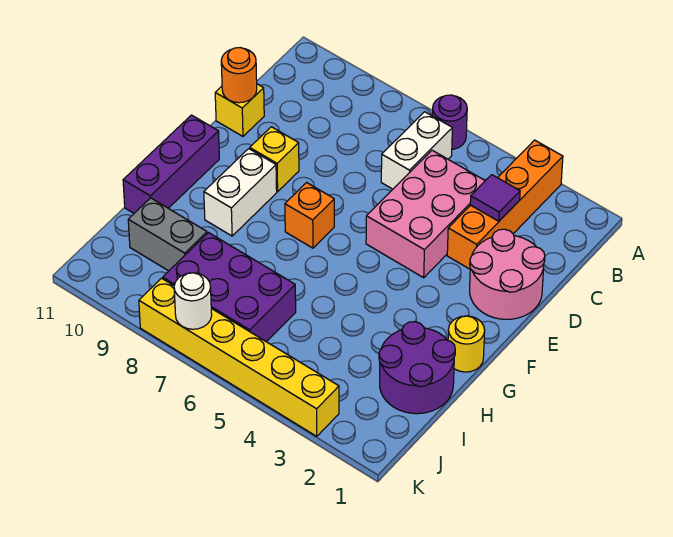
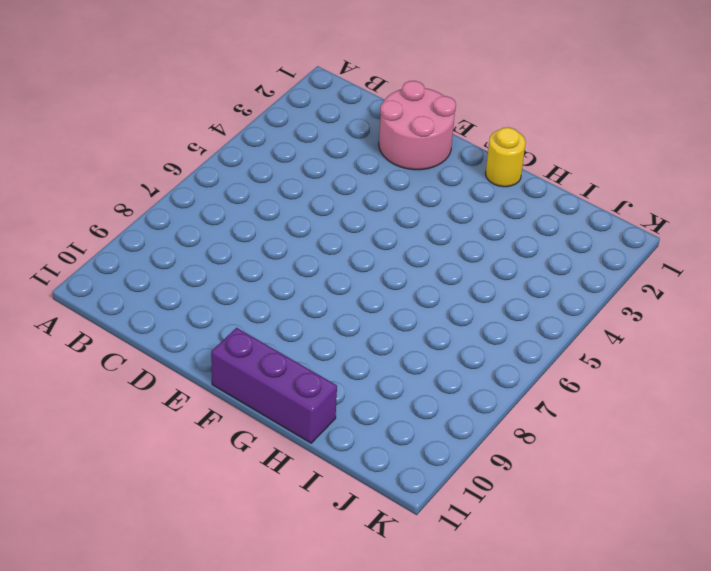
none -> orange brick A3:D3 level 1
none -> purple round brick A6 level 1
none -> white brick B6:C6 level 1

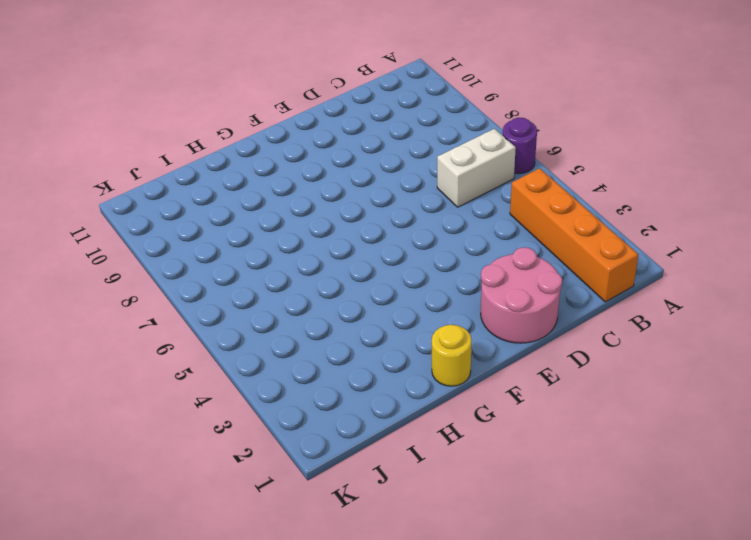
orange brick B1:B4 level 1 -> orange brick A3:D3 level 1
none -> pink brick C4:E5 level 1
none -> yellow brick D11 level 1
none -> yellow brick E9 level 1

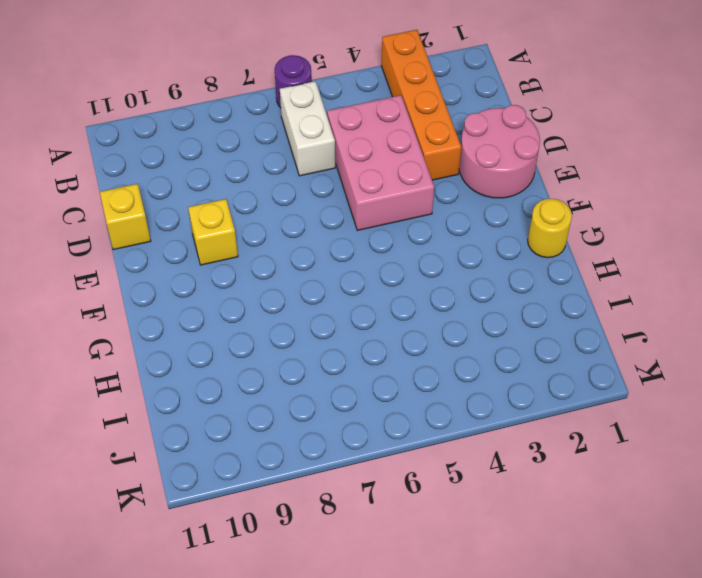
none -> orange brick F7 level 1
none -> white brick F9:G9 level 1
none -> purple brick F11:H11 level 1

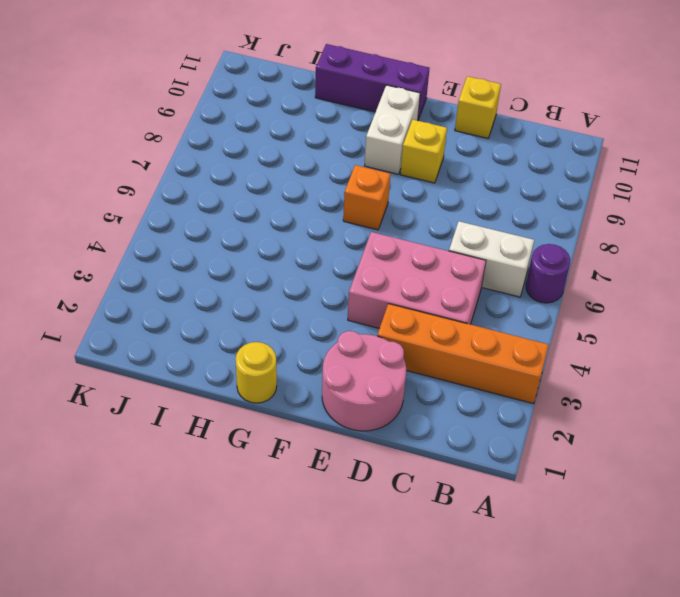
white brick F9:F10 level 1 -> white brick F9:G9 level 1
none -> purple round brick H1:I2 level 1
none -> purple brick I6:J8 level 1
none -> grey brick I9:I10 level 1

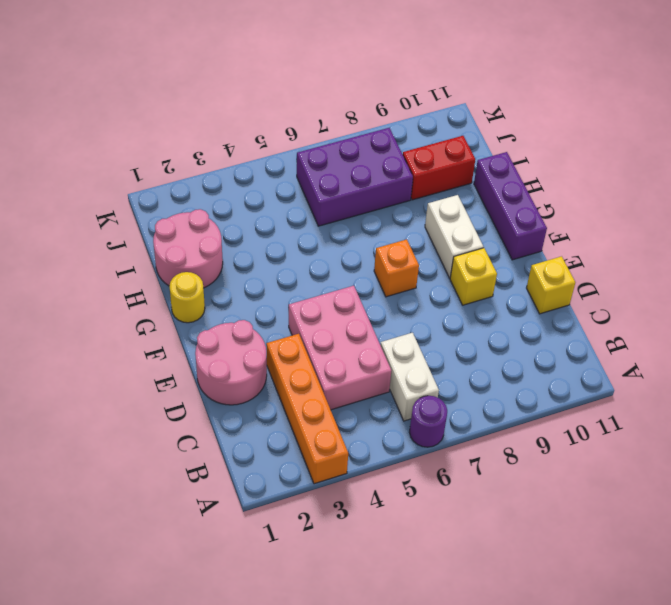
pink round brick H1:I2 level 1 -> purple round brick H1:I2 level 1
red brick I9:I10 level 1 -> grey brick I9:I10 level 1
none -> yellow brick K3:K8 level 1
none -> purple tile C3 level 2
none -> orange round brick D11 level 2

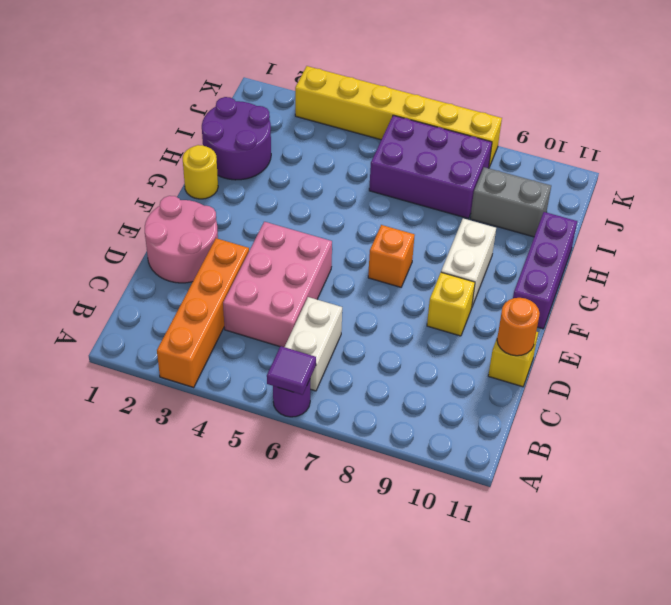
purple tile A6 level 2 -> purple tile C3 level 2
none -> white round brick K7 level 2

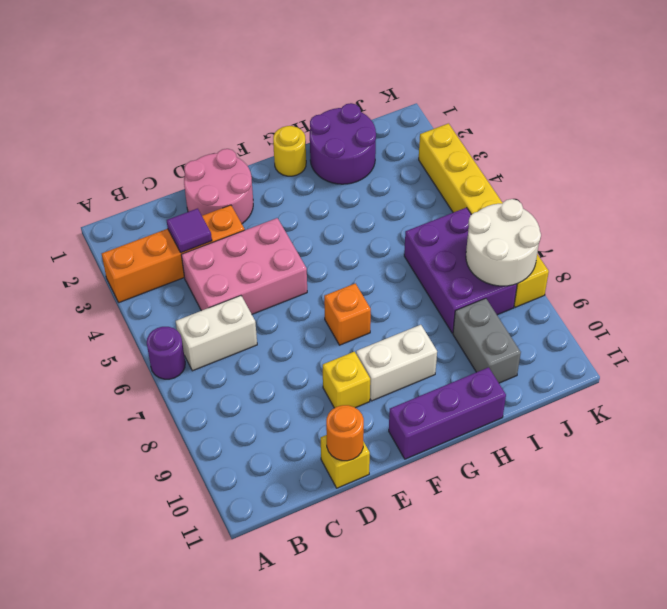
white round brick J7:K8 level 2 -> white round brick K7 level 2

